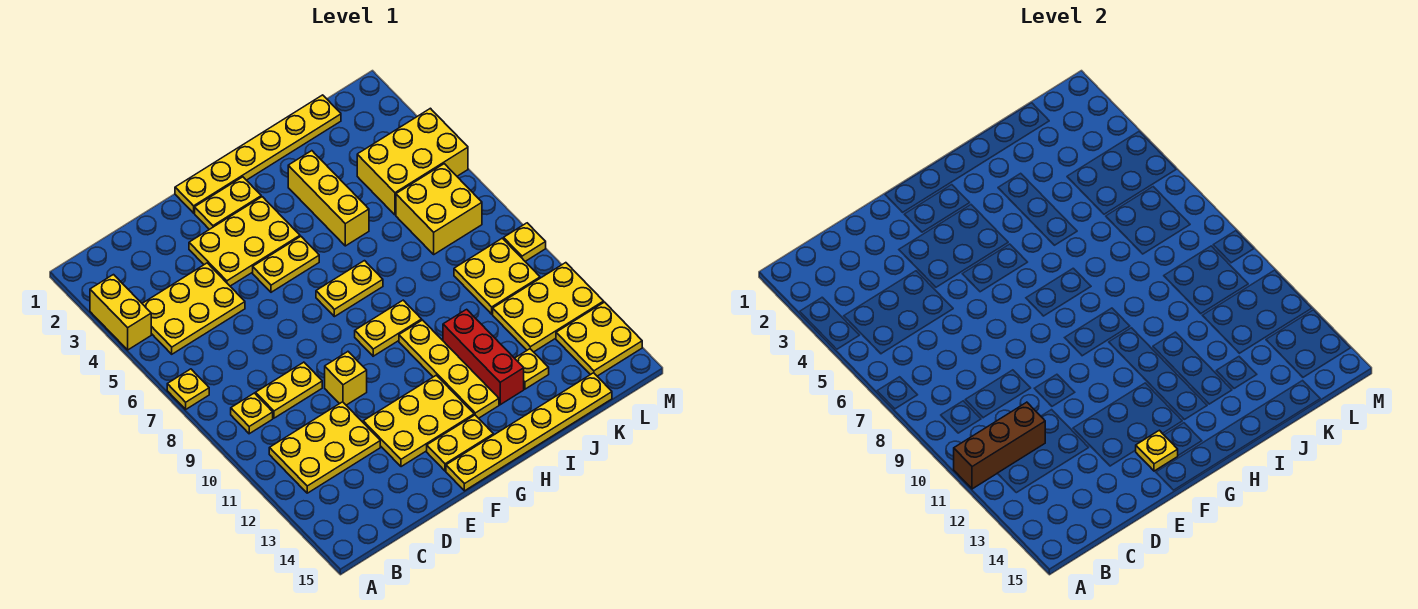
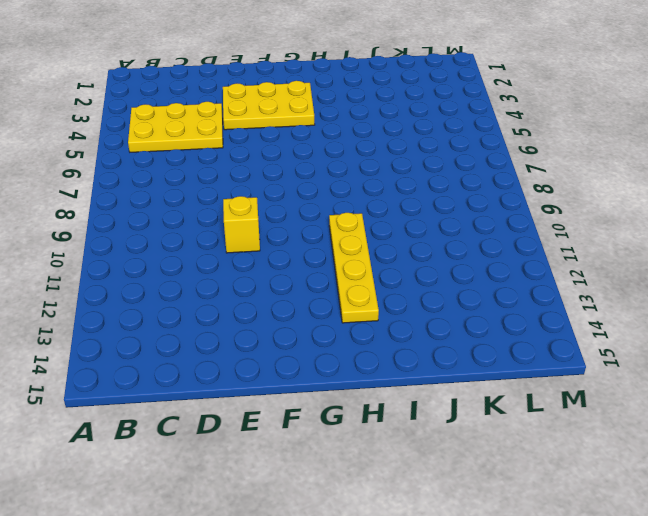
none -> yellow brick A3:A4 level 1
none -> yellow plate A7 level 1
none -> yellow plate B9 level 1

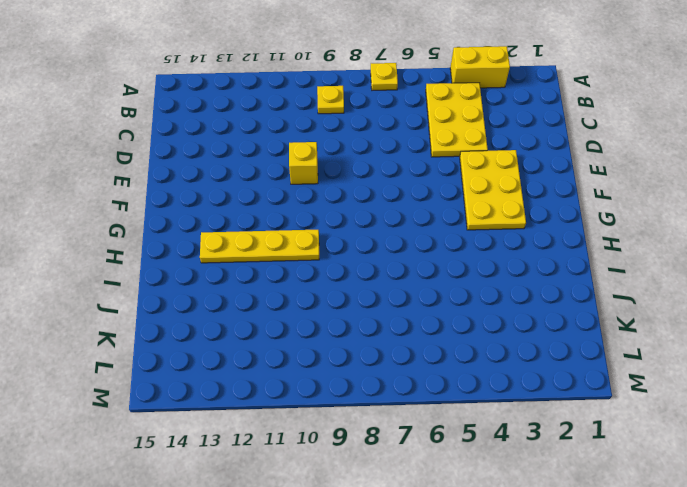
none -> yellow plate B11:D12 level 1
none -> yellow plate C9:D9 level 1
none -> yellow plate E12:G13 level 1

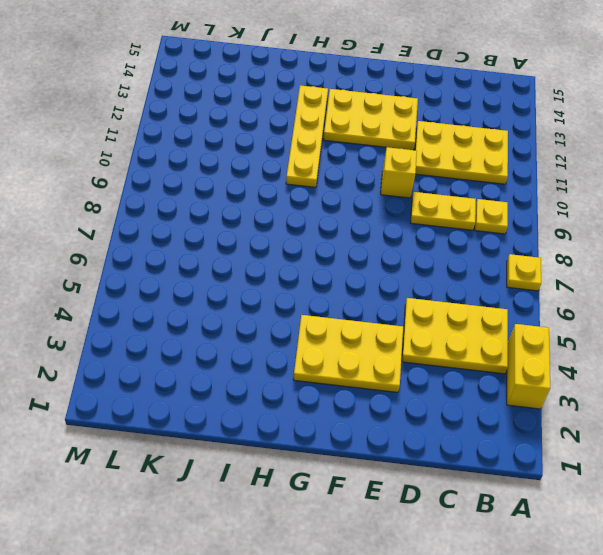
none -> yellow plate F1:K1 level 1
none -> yellow plate F2:G2 level 1
none -> yellow plate F5:G5 level 1

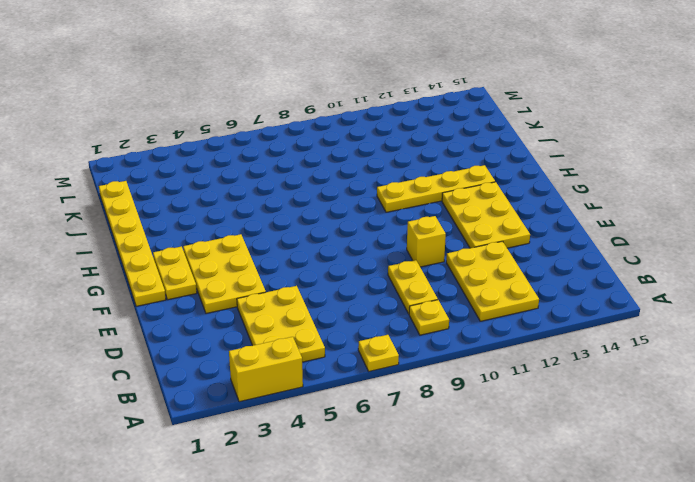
none -> yellow plate F5:G5 level 1
none -> yellow plate F14:G14 level 1
none -> yellow plate F15:K15 level 1

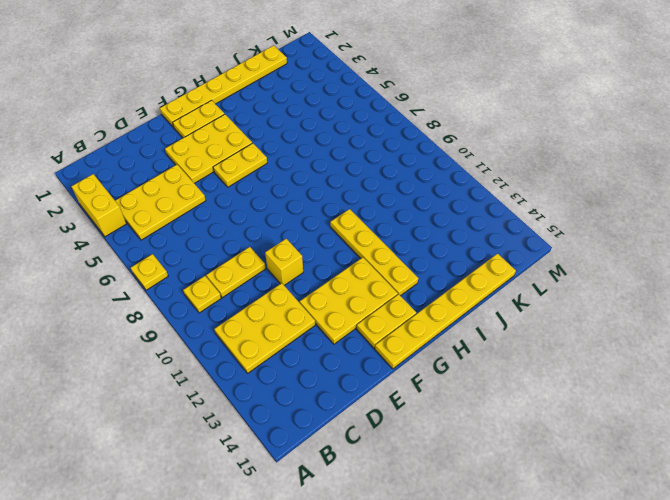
none -> yellow plate G7:H7 level 1
none -> yellow plate G9:H9 level 1
none -> yellow brick I3:I5 level 1

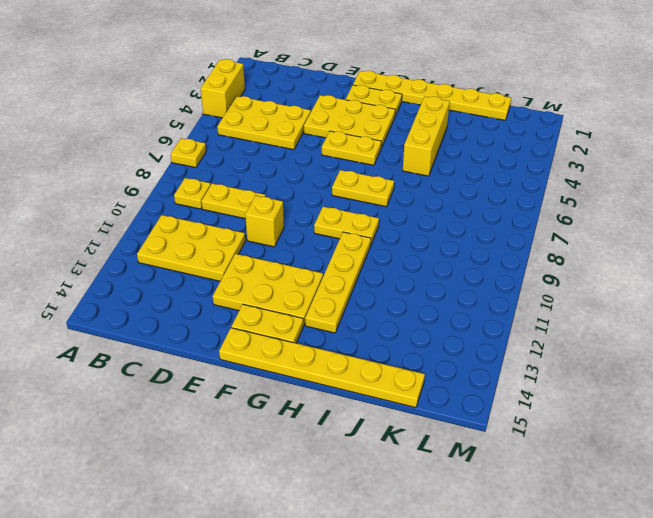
none -> red brick I11:I13 level 1
none -> yellow plate J13 level 1
none -> yellow brick K4:M5 level 1

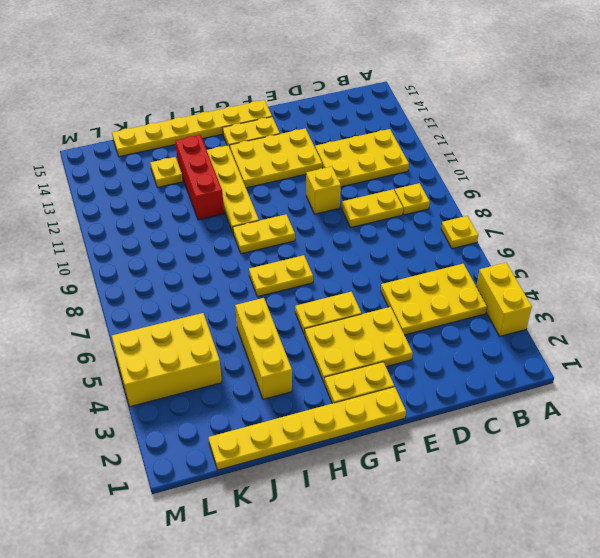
none -> yellow brick K6:L7 level 1
none -> yellow plate K9:L10 level 1
none -> yellow plate K11:M12 level 1

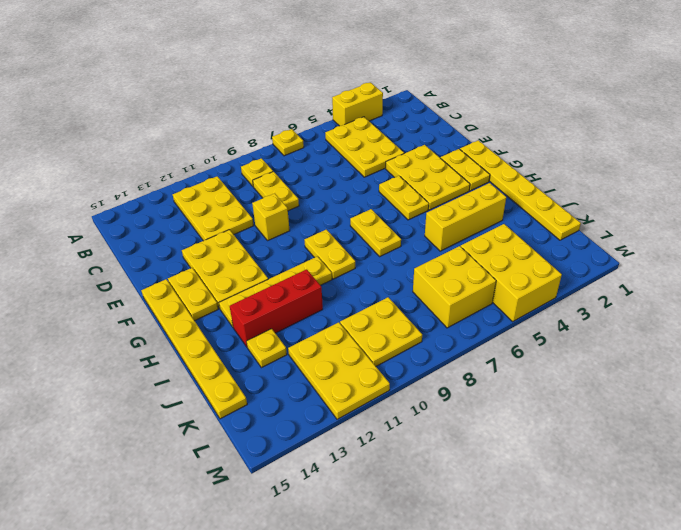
none -> yellow plate L13:M14 level 1
none -> yellow plate M9 level 1
none -> brown brick A11:C11 level 2

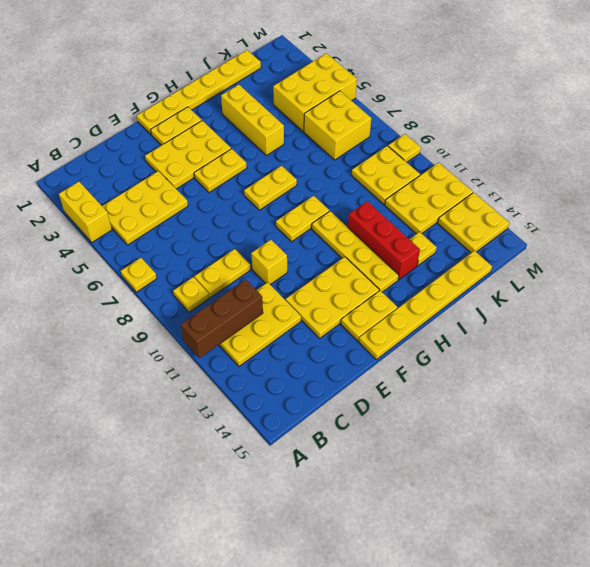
none -> yellow plate F14 level 2

